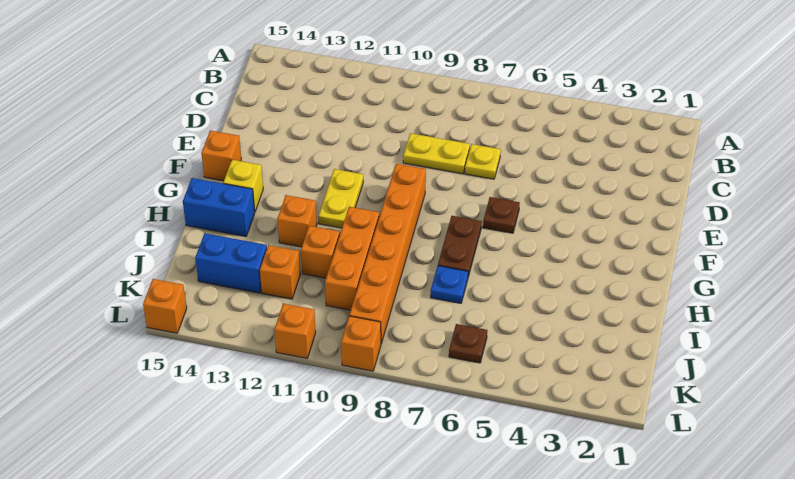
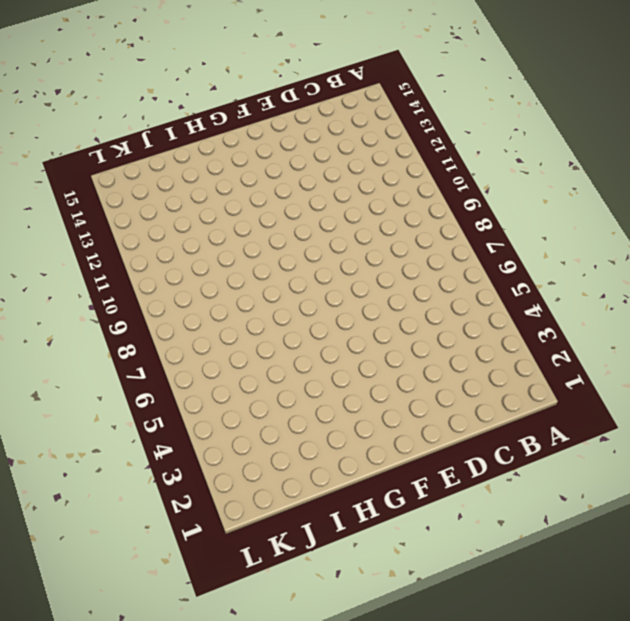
none -> yellow plate D7 level 1
none -> yellow plate D8:D9 level 1
none -> brown plate F6 level 1

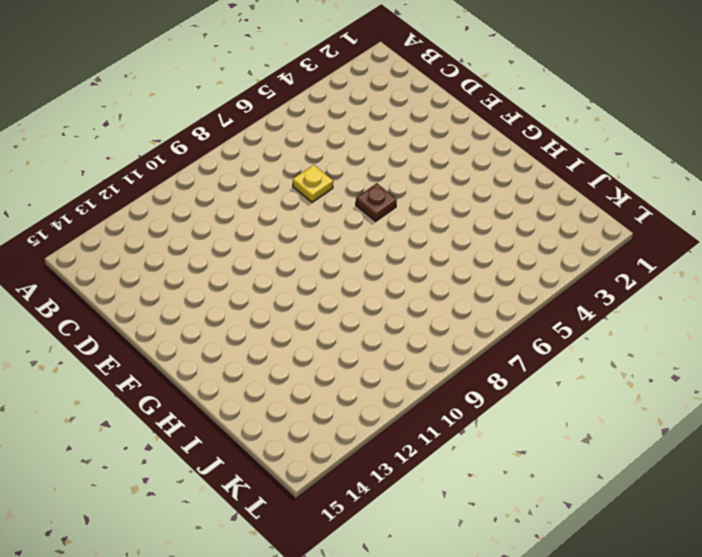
none -> yellow plate D8:D9 level 1
none -> orange brick F9:K9 level 1
none -> yellow plate F11:G11 level 1

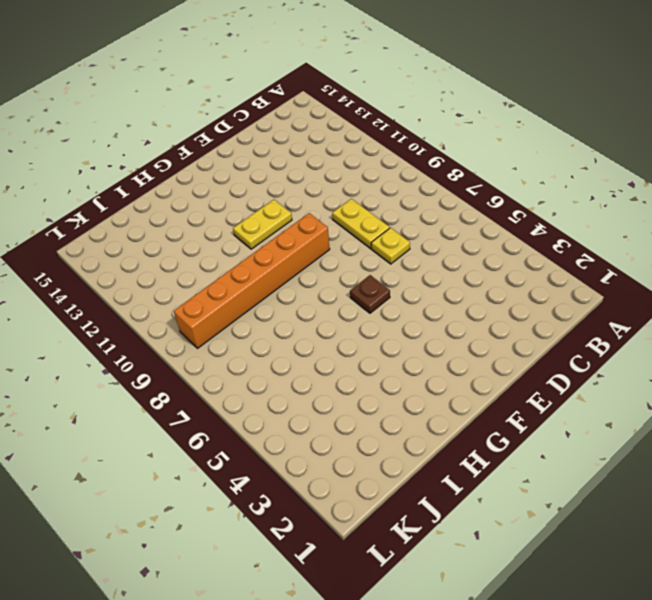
none -> orange brick F15 level 1
none -> brown plate G7:H7 level 1
none -> yellow brick G14 level 1

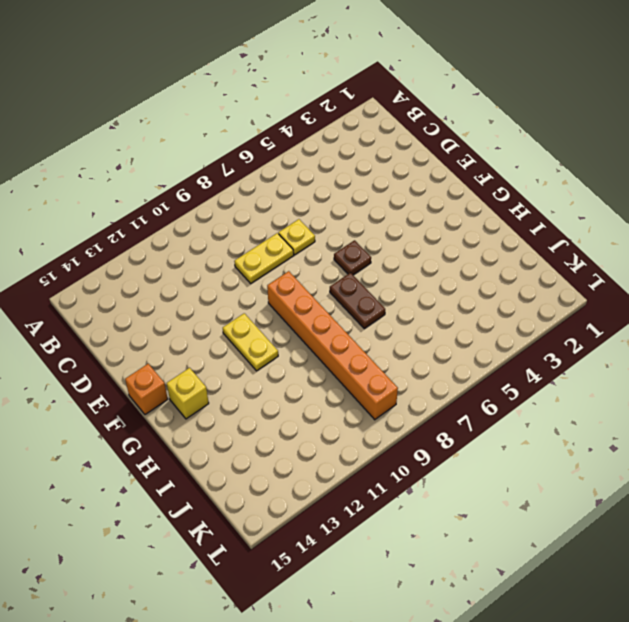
none -> orange brick H10:J10 level 1
none -> orange brick H12 level 1
none -> blue brick H14:H15 level 1

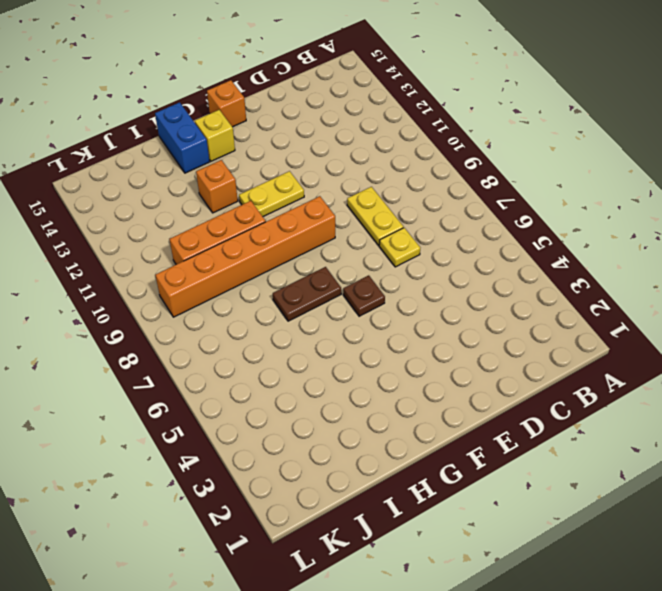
none -> blue plate I7 level 1
none -> orange brick I11 level 1
none -> orange brick J12 level 1

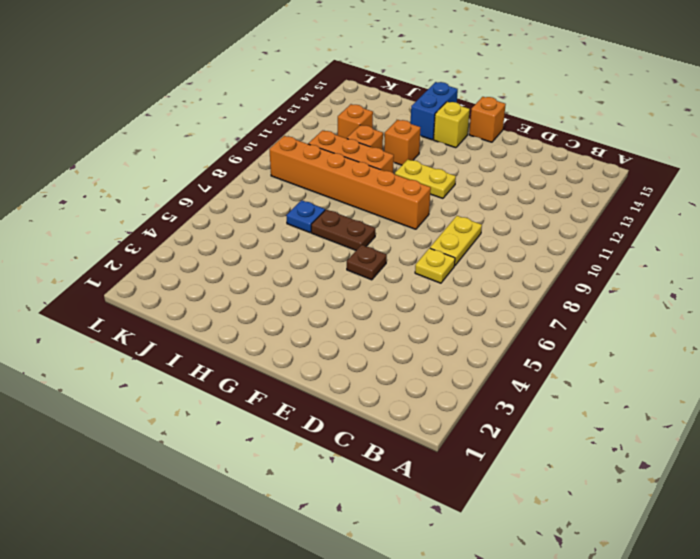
none -> blue brick J13:J14 level 1
none -> brown plate K6 level 1
none -> orange brick L9 level 1

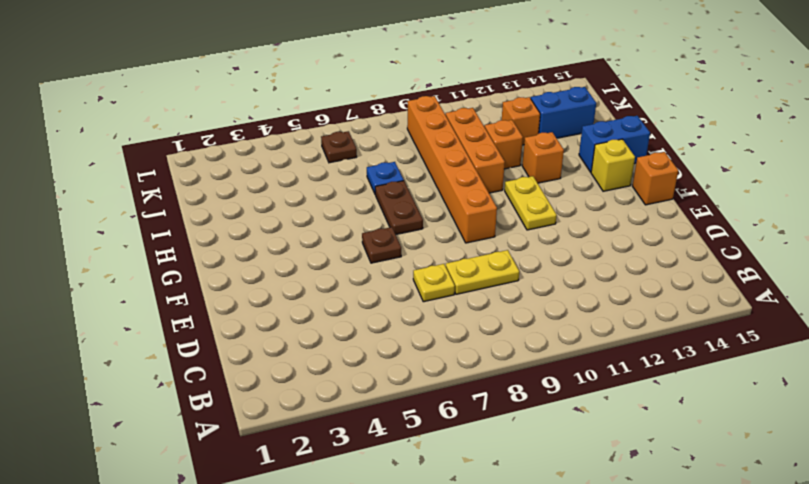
none -> orange brick L9 level 1
none -> orange brick L11 level 1
none -> orange brick L15 level 1

